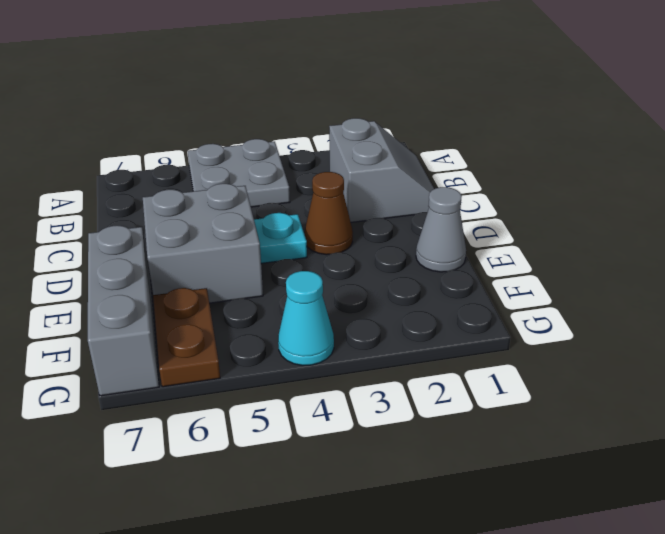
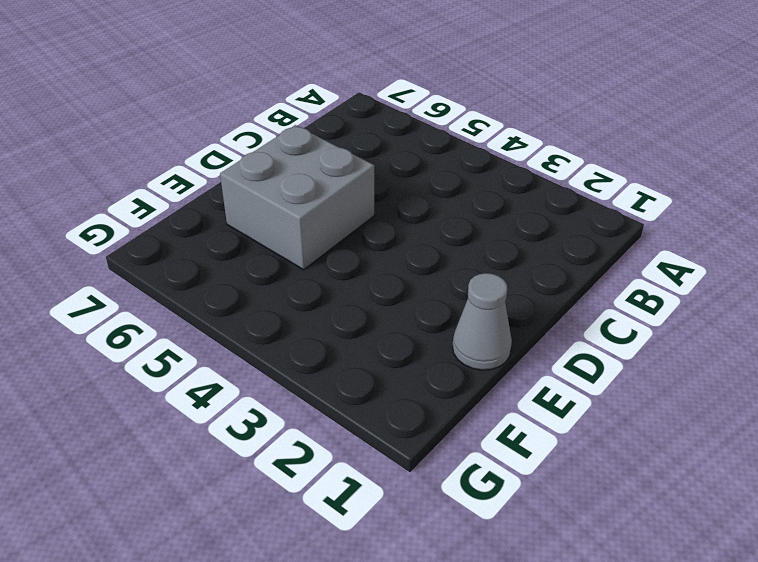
none -> grey plate A4:B5 level 1
none -> grey slope B1:C2 level 1 top 2

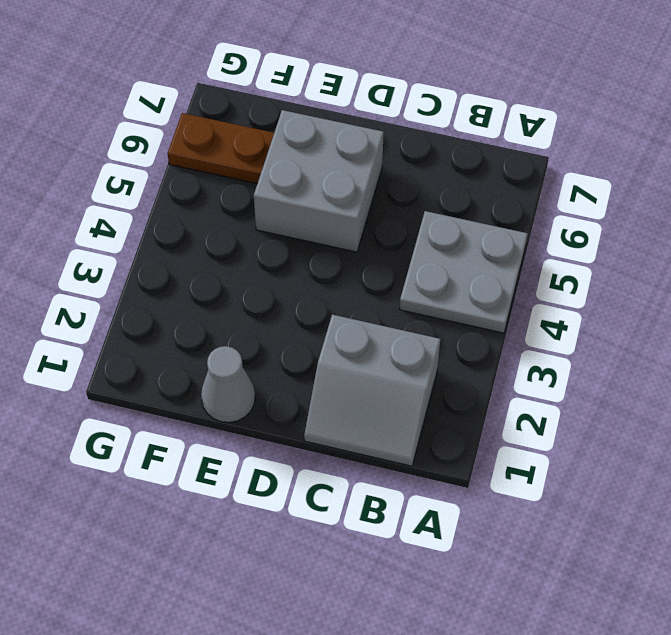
none -> brown cone D3 level 1
none -> cyan plate D4 level 1

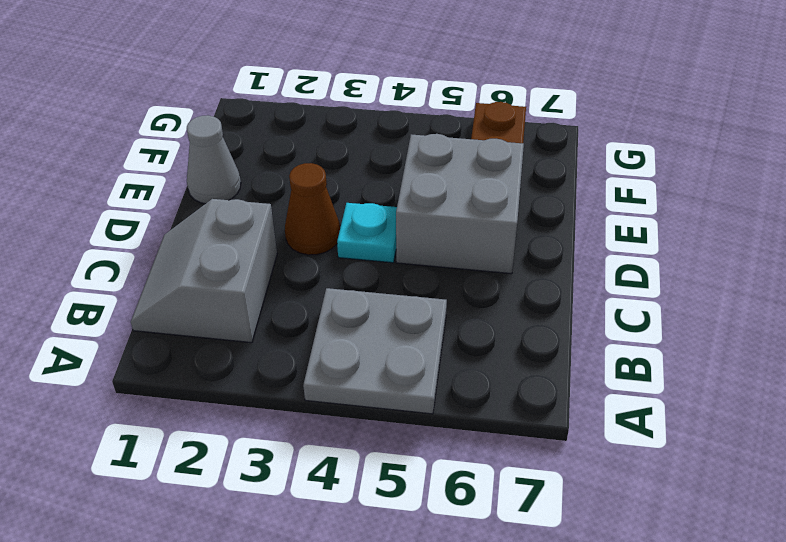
none -> grey brick E7:G7 level 1
none -> cyan cone G4 level 1

